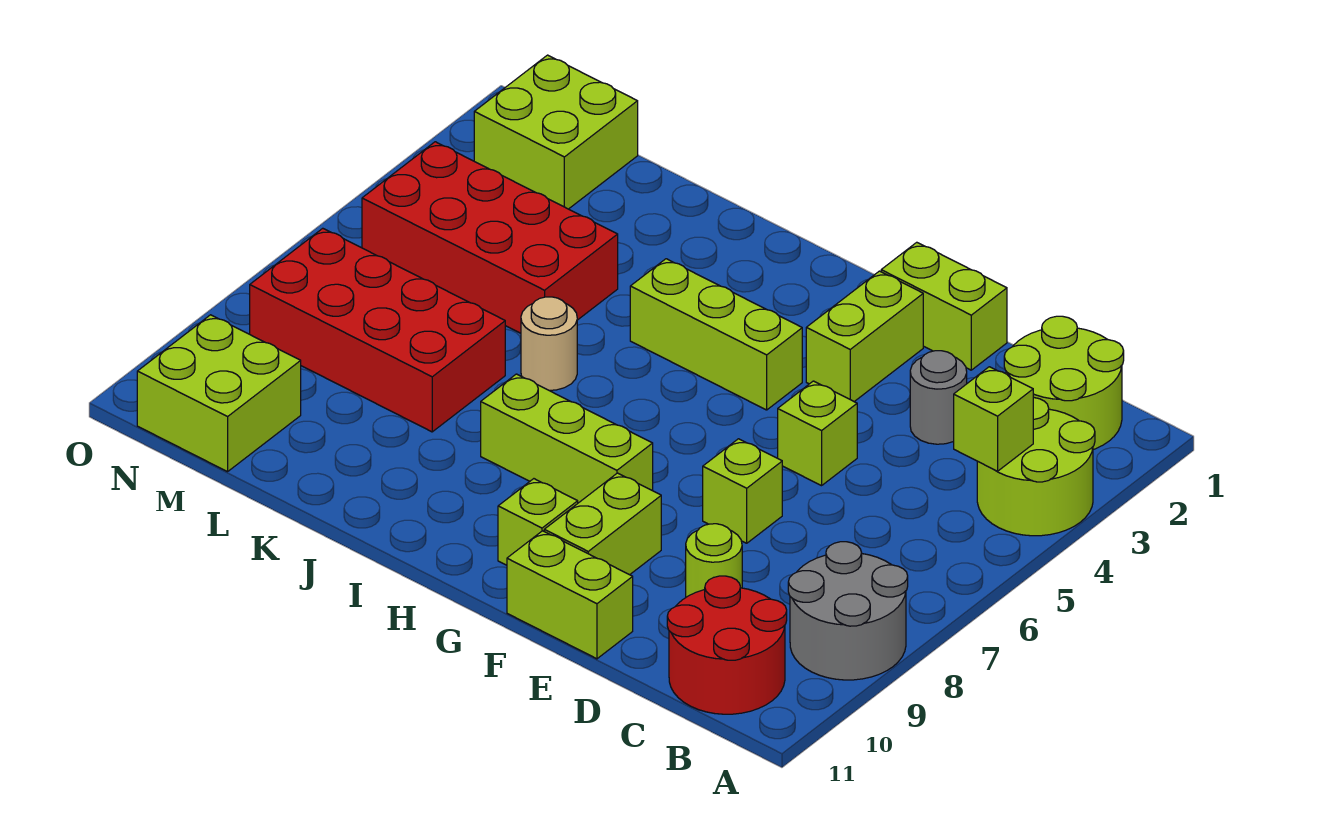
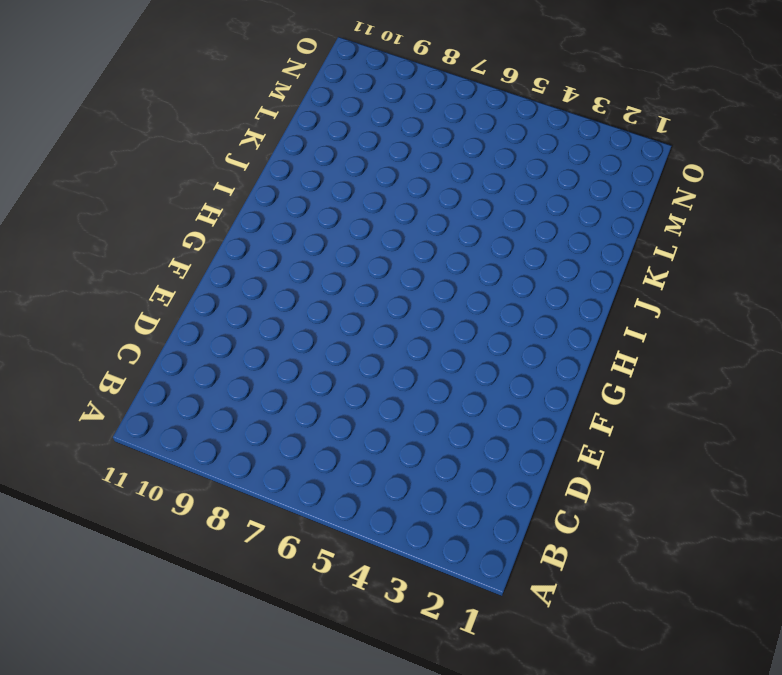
none -> lime round brick A3:B4 level 1
none -> grey round brick A8:B9 level 1
none -> lime round brick B1:C2 level 1

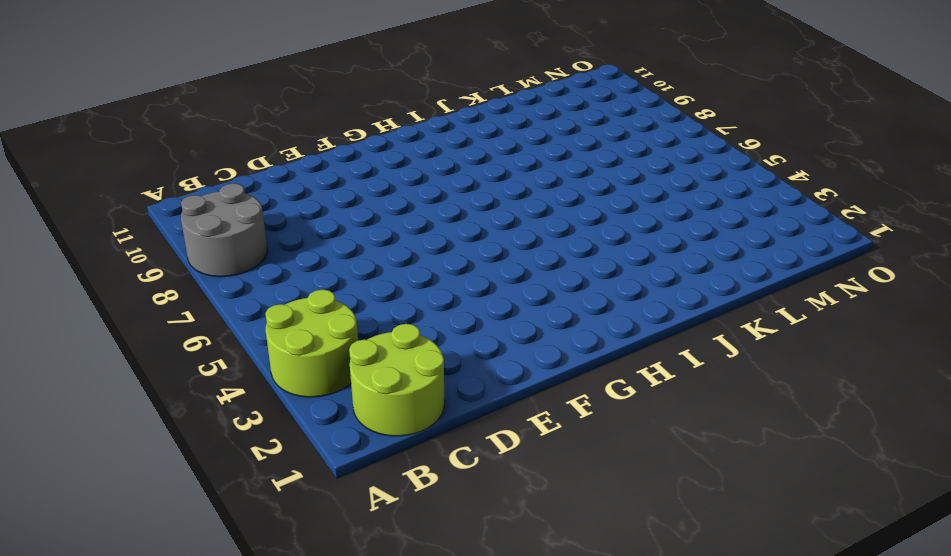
none -> red round brick B10:C11 level 1
none -> grey round brick D3 level 1
none -> lime round brick D9 level 1

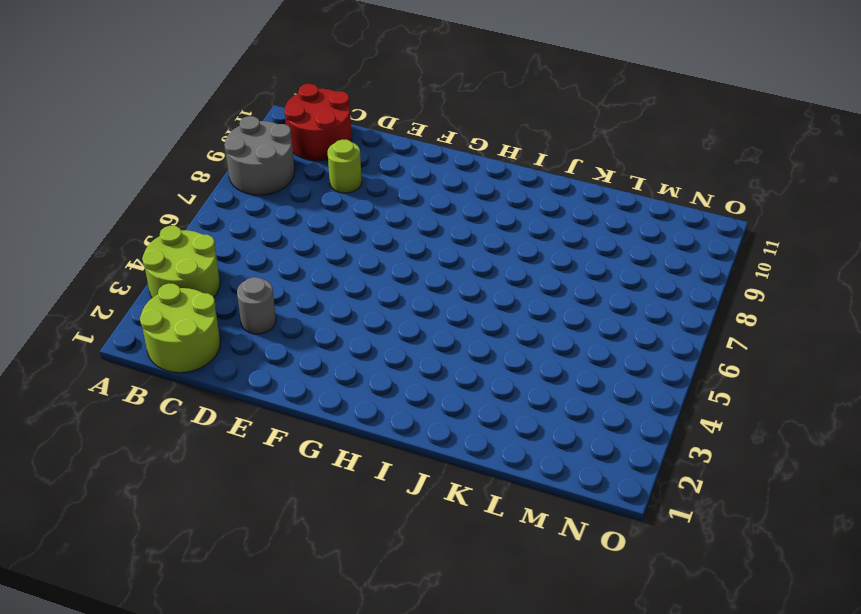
none -> lime brick E1:F1 level 1
none -> lime brick E5 level 1
none -> lime brick E7 level 1

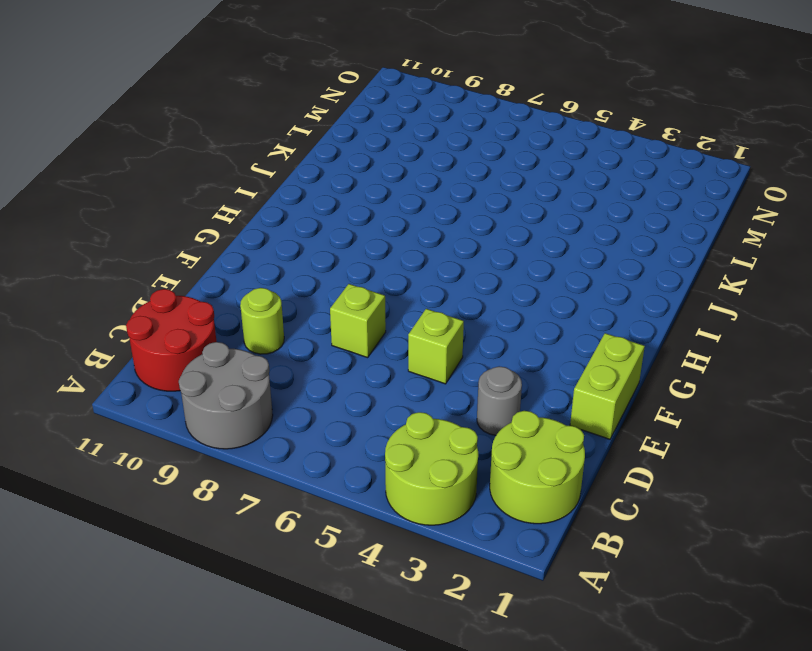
none -> lime brick E11:F11 level 1
none -> lime brick F2:F3 level 1
none -> lime brick F9:F10 level 1

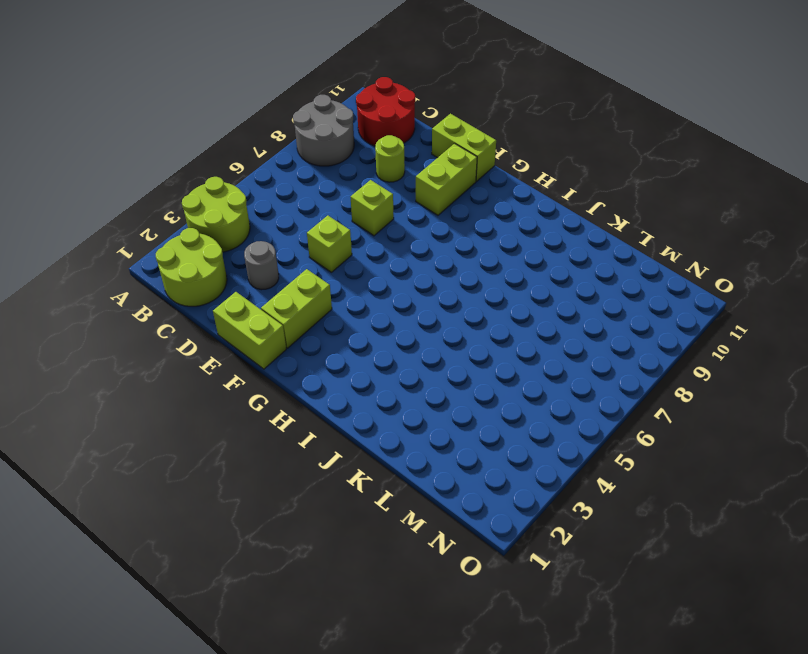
none -> lime brick G4:I4 level 1
none -> lime brick G8:I8 level 1
none -> lime brick G10 level 1

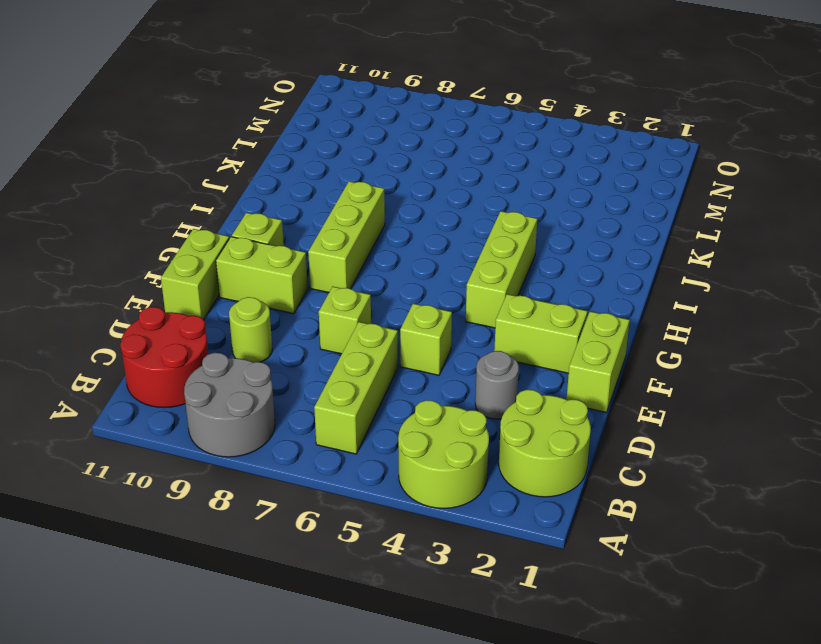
lime brick B6:D6 level 1 -> none
none -> tan round brick J6 level 1
none -> red brick K4:N5 level 1
none -> red brick K7:N8 level 1

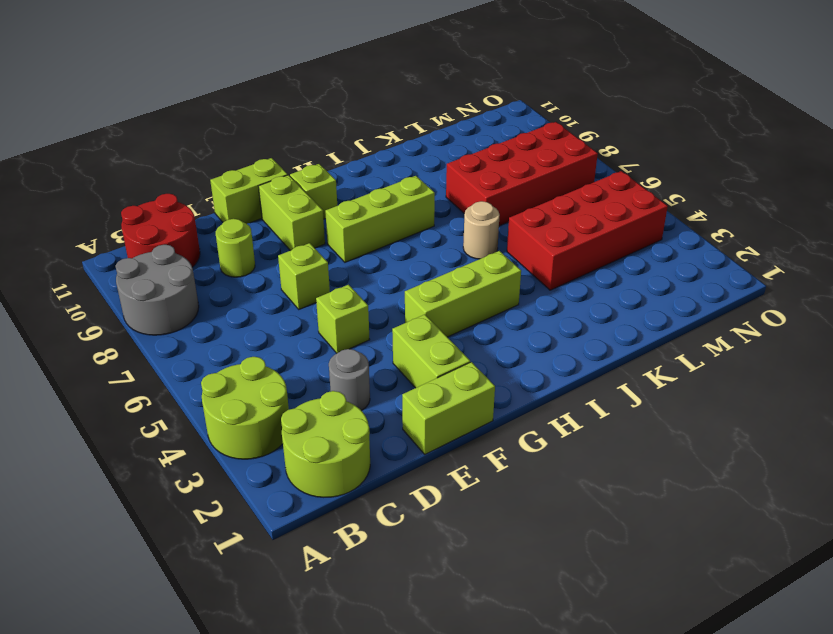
none -> lime brick M1:N2 level 1
none -> lime brick M10:N11 level 1
none -> lime brick B4 level 2

